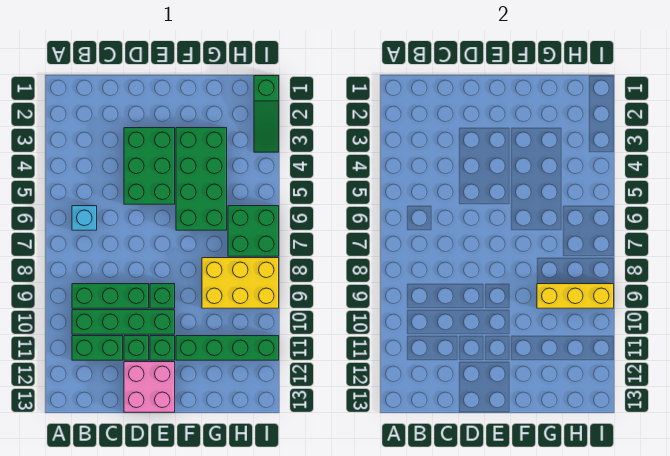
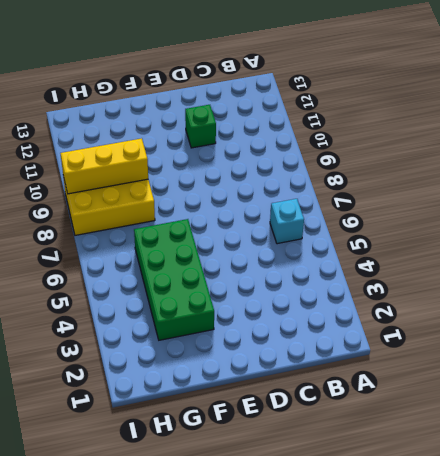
none -> green brick B9:D9 level 1
none -> green brick B10:E10 level 1
none -> green brick B11:C11 level 1

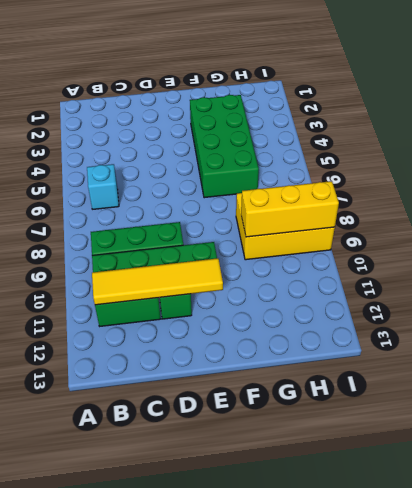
yellow tile B11:E11 level 2 -> none
none -> green brick D3:E5 level 1
none -> pink brick D12:E13 level 1
none -> green brick E9 level 1

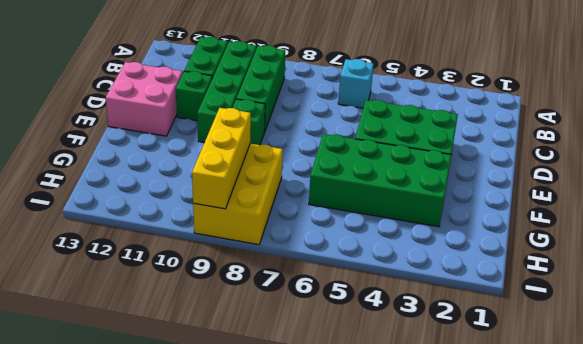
none -> green brick E11 level 1
none -> green brick F11:I11 level 1
none -> green brick H6:I7 level 1

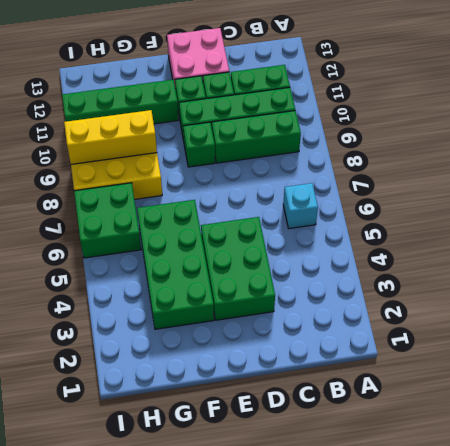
none -> green slope I1:I3 level 1 top 1

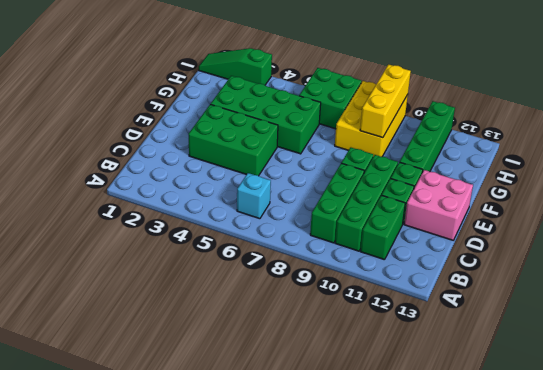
green slope I1:I3 level 1 top 3 -> green slope I1:I3 level 1 top 1

